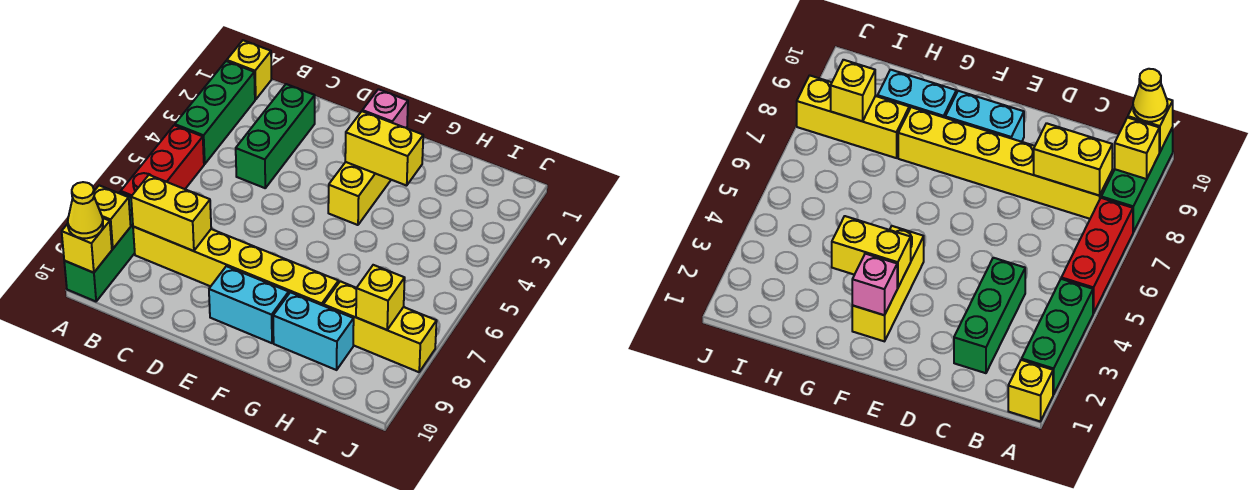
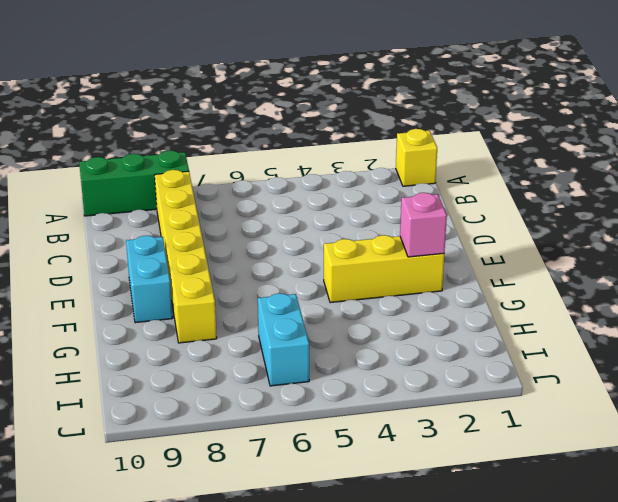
cyan brick H6:I6 level 1 -> cyan brick G9:H9 level 1
none -> green brick A2:A4 level 1
none -> red brick A5:A7 level 1
none -> green brick C2:C4 level 1

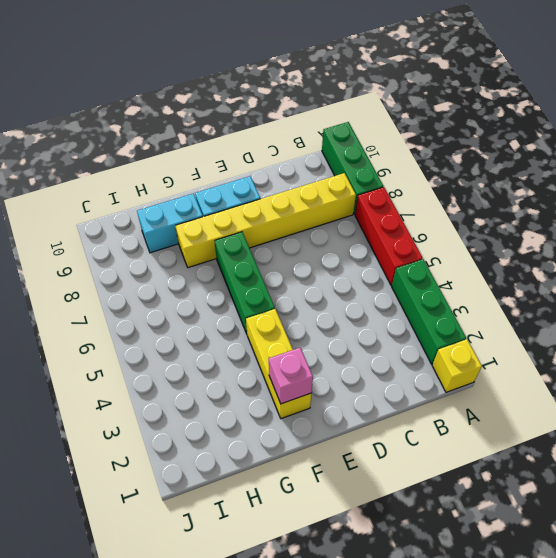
green brick F5:F7 level 1 -> green brick C2:C4 level 1
none -> yellow brick H8:J8 level 1
none -> yellow brick A9 level 2
none -> yellow brick A10 level 2

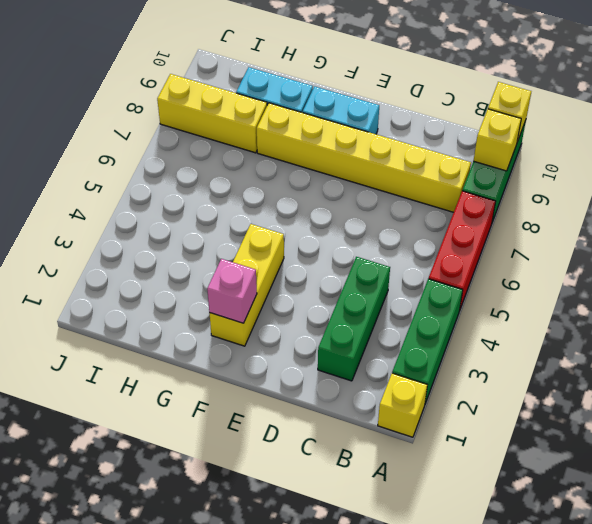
none -> yellow brick B8:C8 level 2
none -> yellow brick F3:G3 level 2
none -> yellow brick I8 level 2

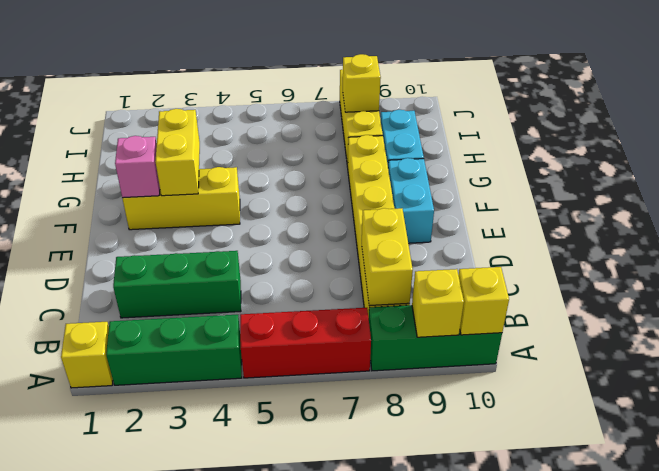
none -> yellow cone A10 level 3

